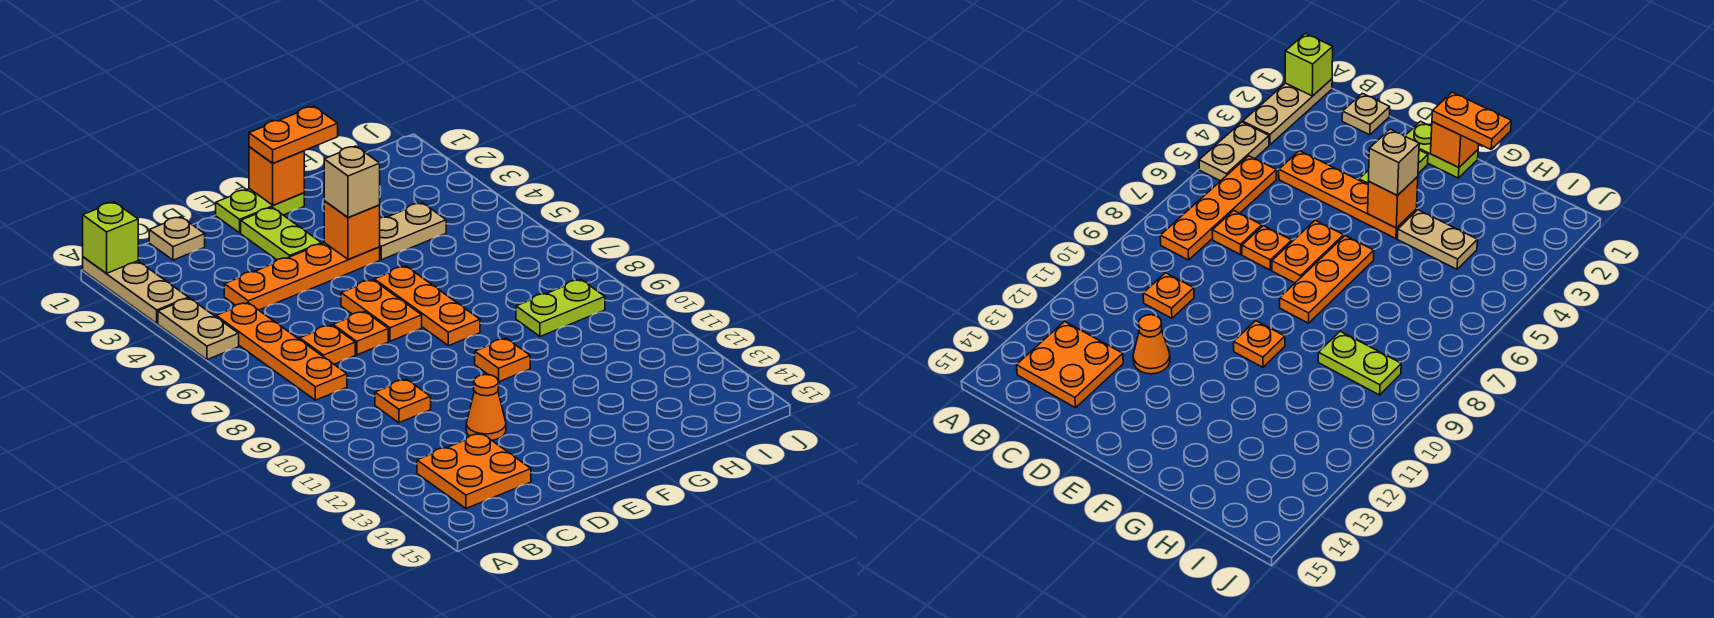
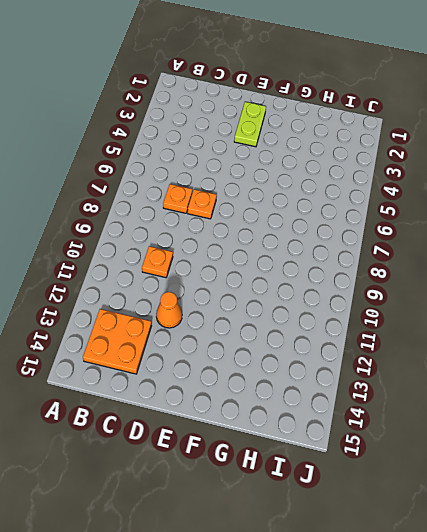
none -> tan plate A1:A3 level 1
none -> tan plate A4:A5 level 1
none -> orange plate B5:B8 level 1

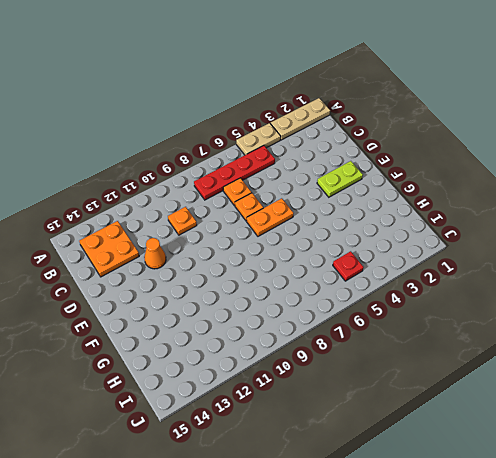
red plate B5:B8 level 1 -> orange plate B5:B8 level 1
red plate I5 level 1 -> none
none -> tan plate C1 level 1
none -> orange plate C4:F4 level 1
none -> lime plate E1:F1 level 1

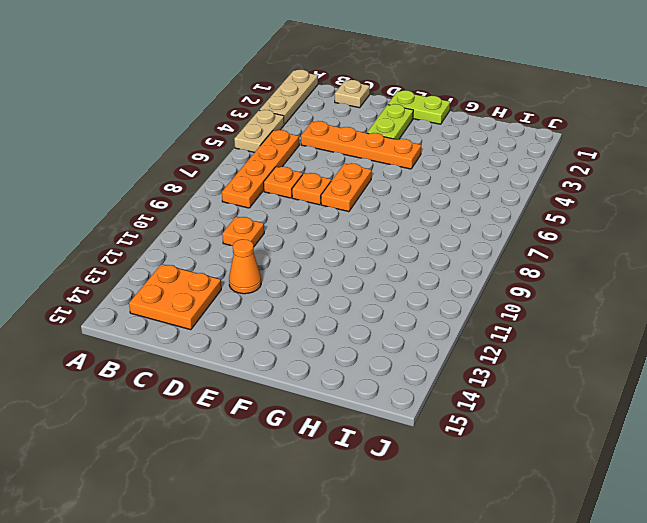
none -> orange plate F6:F8 level 1
none -> orange plate F10 level 1
none -> tan plate G4:H4 level 1

